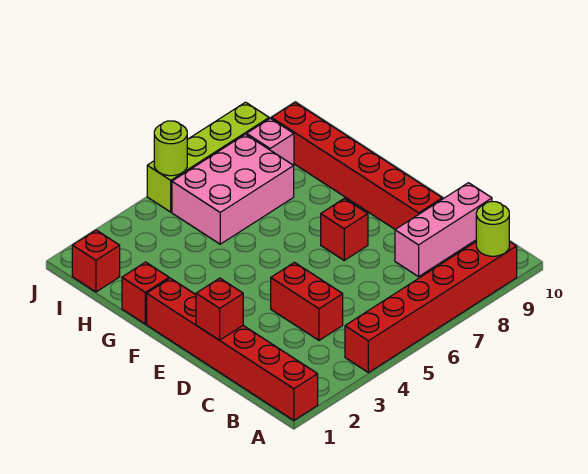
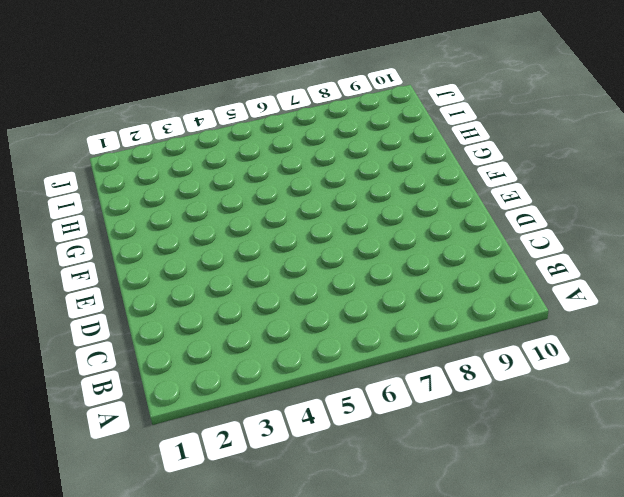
none -> red brick A1:F1 level 1
none -> red brick A4:A9 level 1
none -> red brick C4:D4 level 1

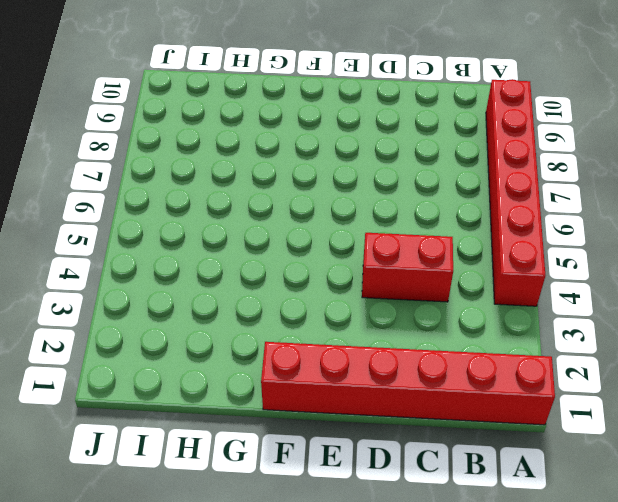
none -> pink brick C8:C10 level 1
none -> red brick D9:I9 level 1
none -> red brick E7 level 1

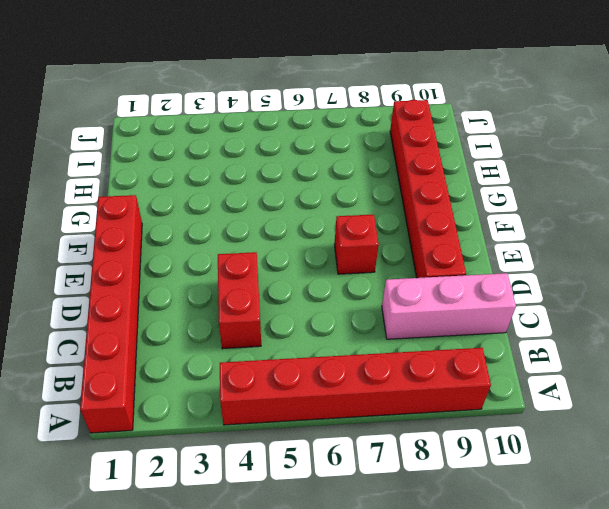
none -> red brick G1 level 1
none -> pink brick H5:I7 level 1
none -> red brick I1 level 1

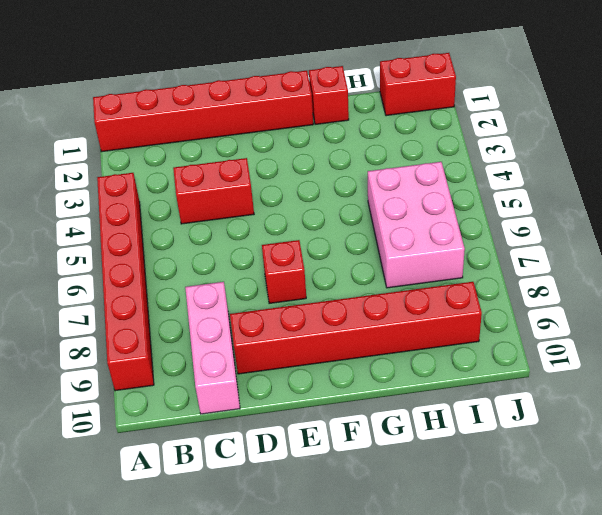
red brick I1:J1 level 1 -> red brick I1 level 1
none -> pink brick I8 level 1
none -> lime brick J5:J8 level 1
none -> lime round brick A9 level 2

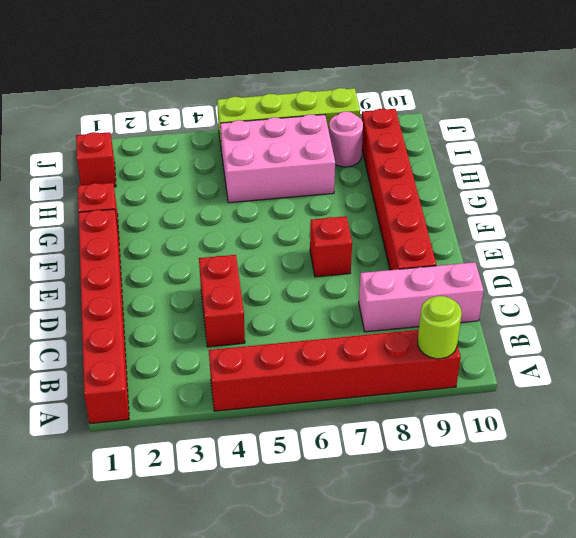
pink round brick I8 level 1 -> pink brick I8 level 1
none -> red brick D1 level 2
none -> lime round brick J5 level 2

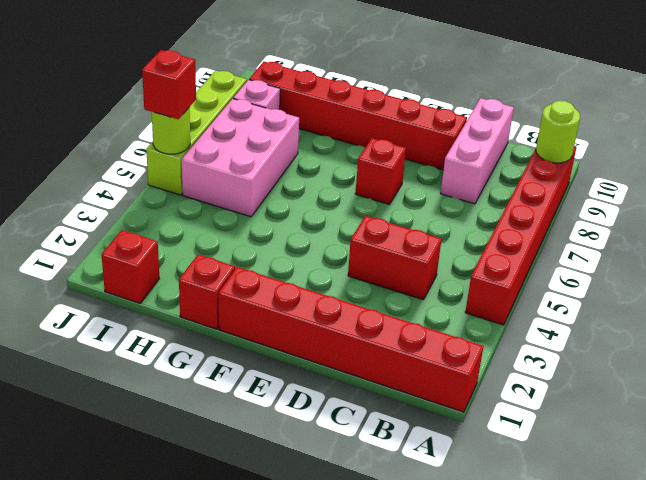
red brick J5 level 3 -> red brick D1 level 2

